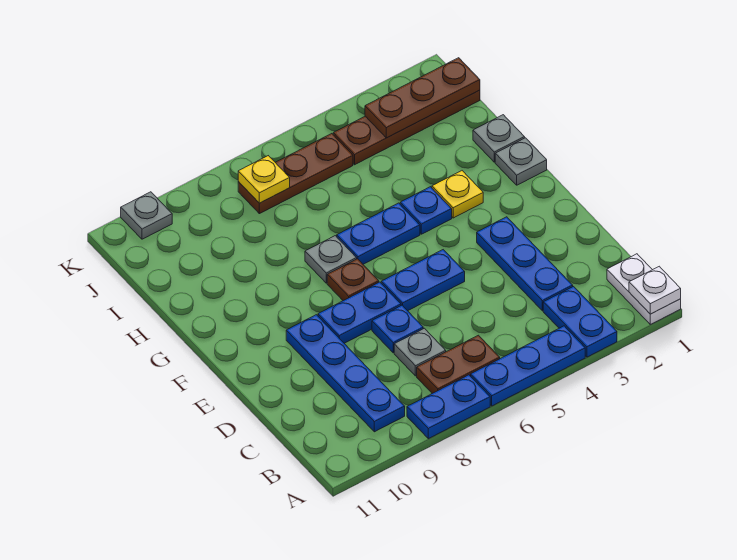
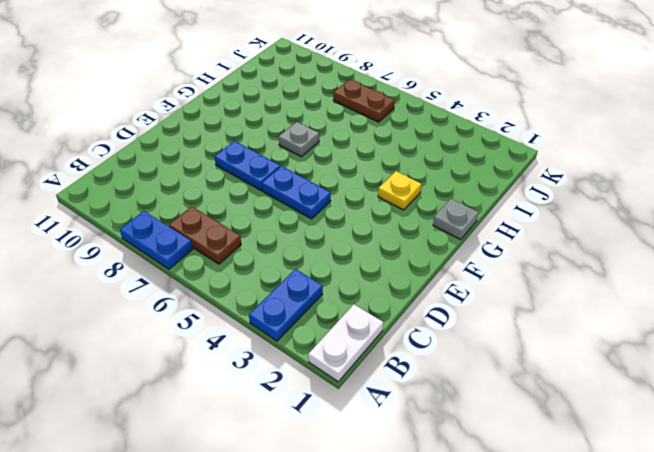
brown plate J6:J7 level 1 -> brown plate J5:J7 level 1
none -> blue plate A4:A6 level 1
none -> blue plate B9:E9 level 1
none -> blue plate C3:E3 level 1

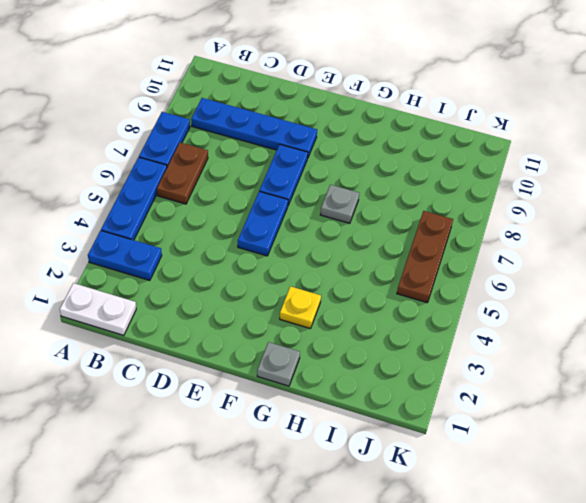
none -> blue plate C3:E3 level 1
none -> grey plate C7 level 1
none -> blue plate D7 level 1

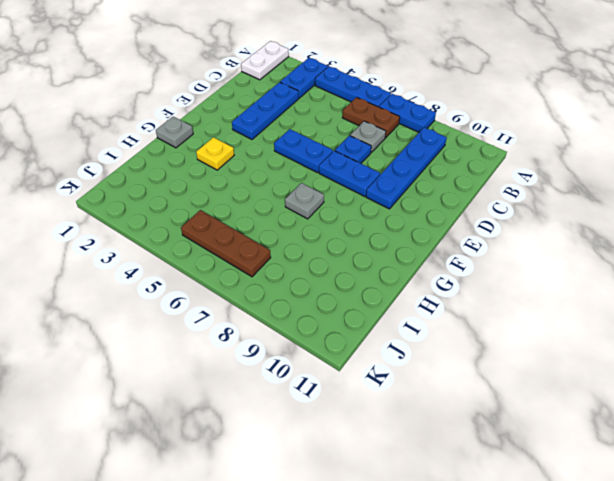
none -> brown plate F7 level 1
none -> blue plate G4 level 1
none -> blue plate G5:G6 level 1

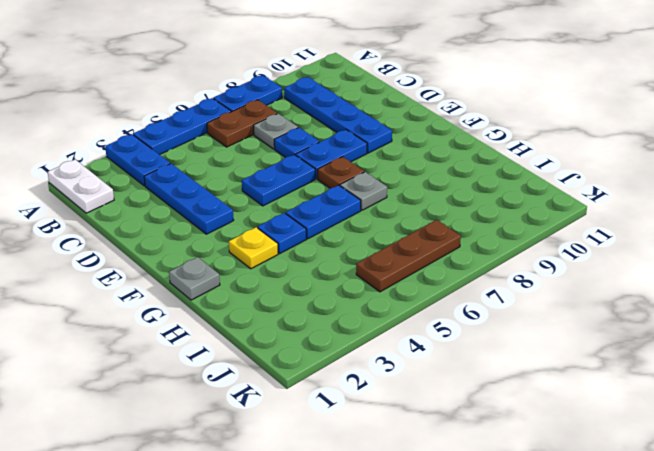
none -> grey plate H1 level 1
none -> brown plate J1:J4 level 1
none -> grey plate K10 level 1

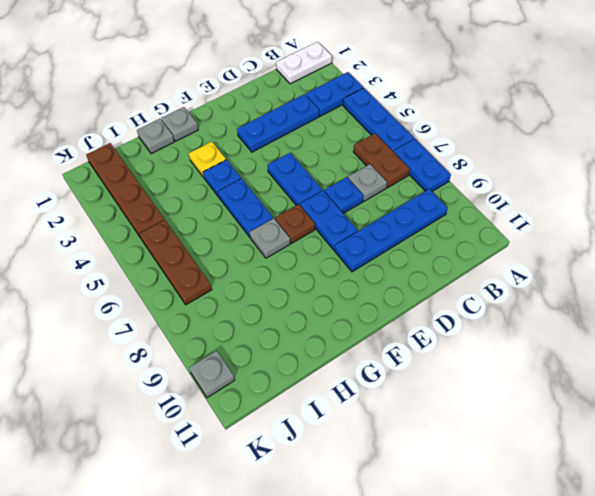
none -> white plate A1 level 2
none -> brown plate J1:J3 level 2
none -> yellow plate J7 level 2

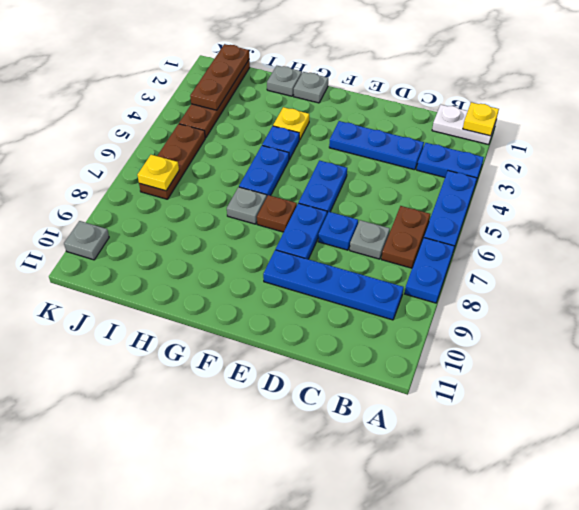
yellow plate A1 level 2 -> white plate A1 level 2

